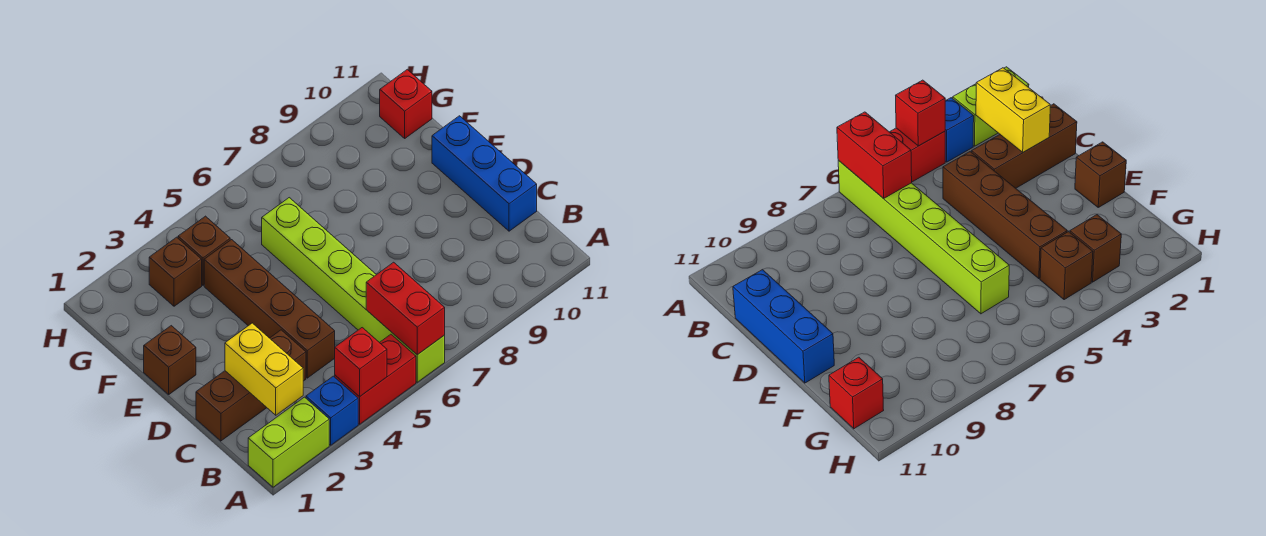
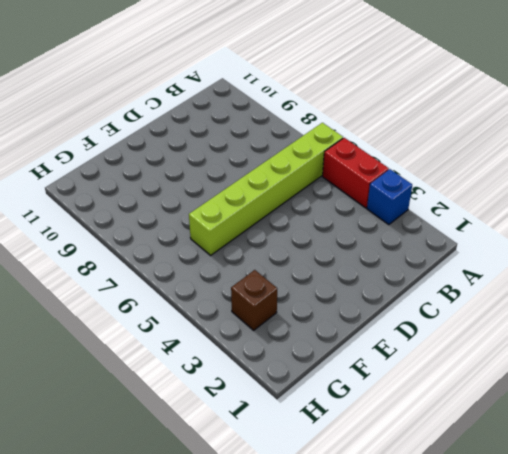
none -> lime brick A1:A2 level 1
none -> brown brick C1:C3 level 1
none -> brown brick C4:F4 level 1

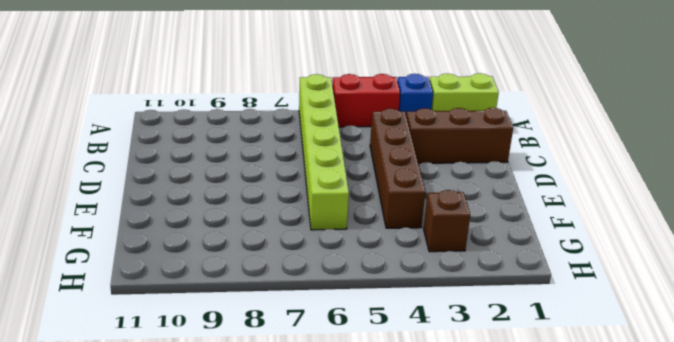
none -> blue brick C11:E11 level 1
none -> brown brick E1 level 1
none -> brown brick G4 level 1

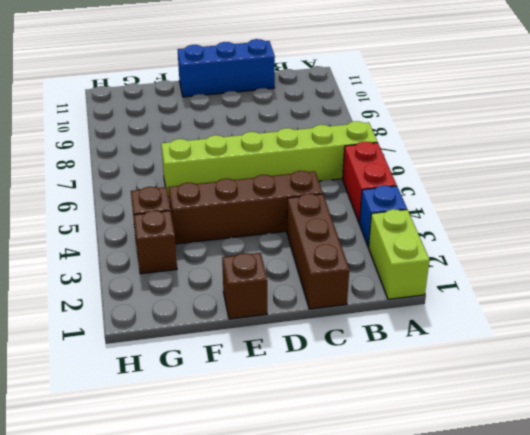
none -> red brick G11 level 1
none -> red brick A4 level 2
none -> red brick A6:B6 level 2

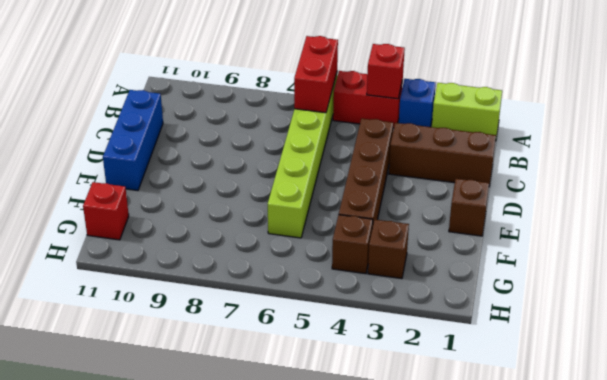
none -> yellow brick B2:C2 level 2

